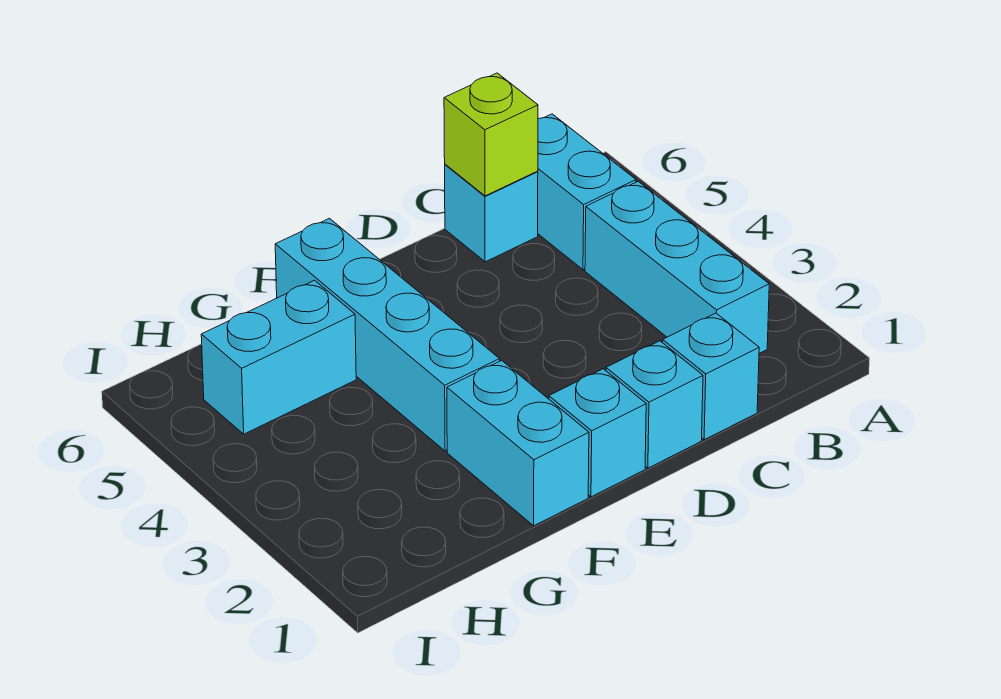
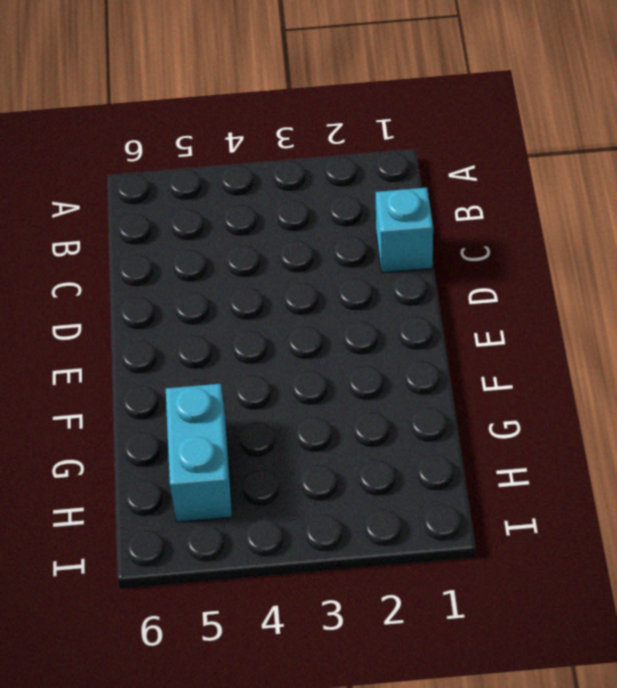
none -> cyan brick B2:B4 level 1
none -> cyan brick B5:B6 level 1

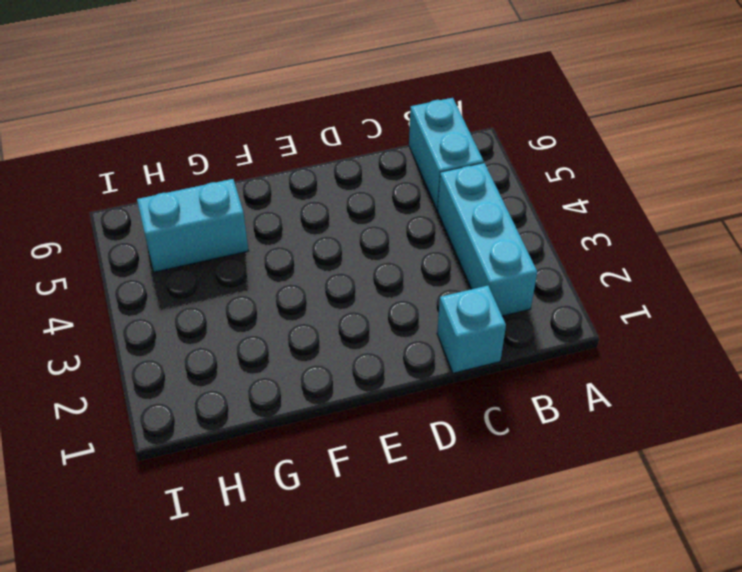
none -> cyan brick C6 level 1
none -> cyan brick D1 level 1

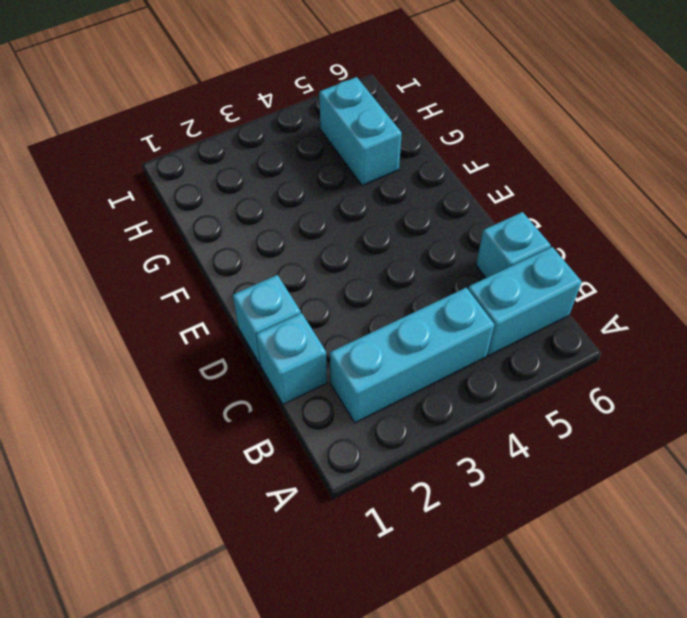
none -> cyan brick E1 level 1
none -> cyan brick F1:F2 level 1

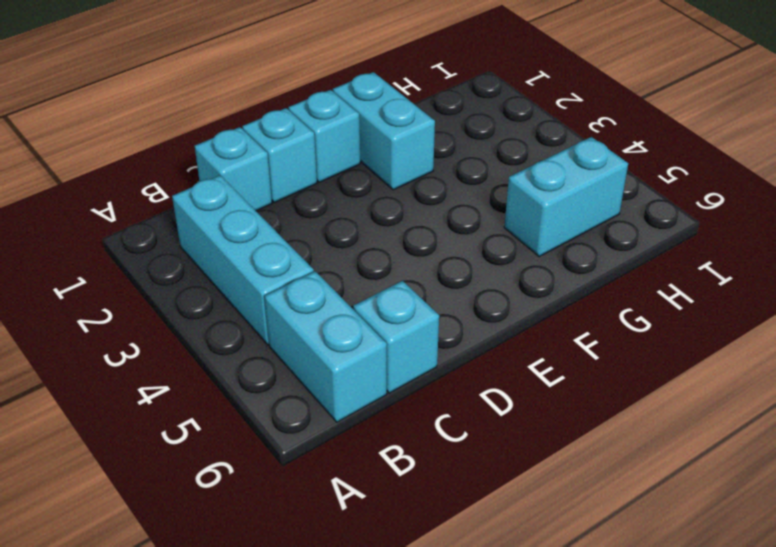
none -> cyan brick F3:F6 level 1
none -> lime brick C6 level 2

